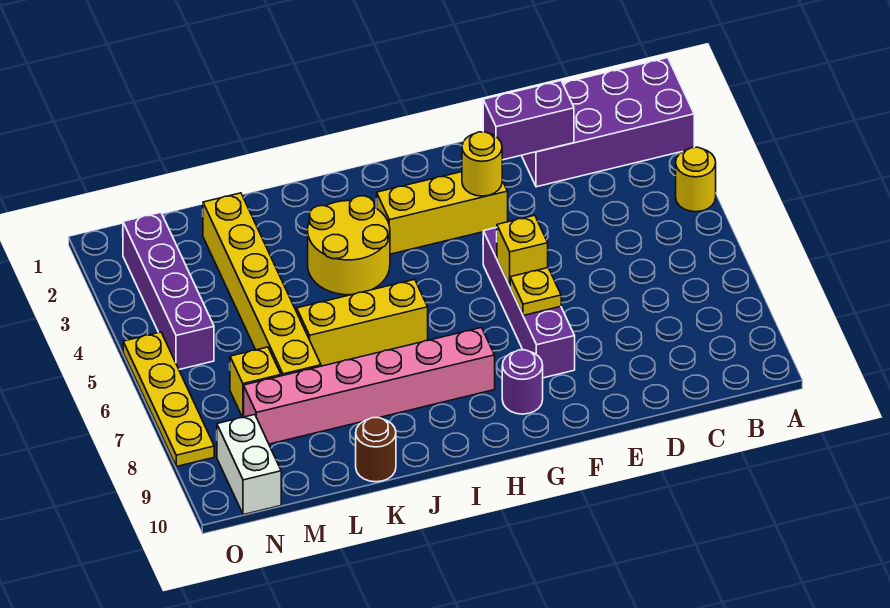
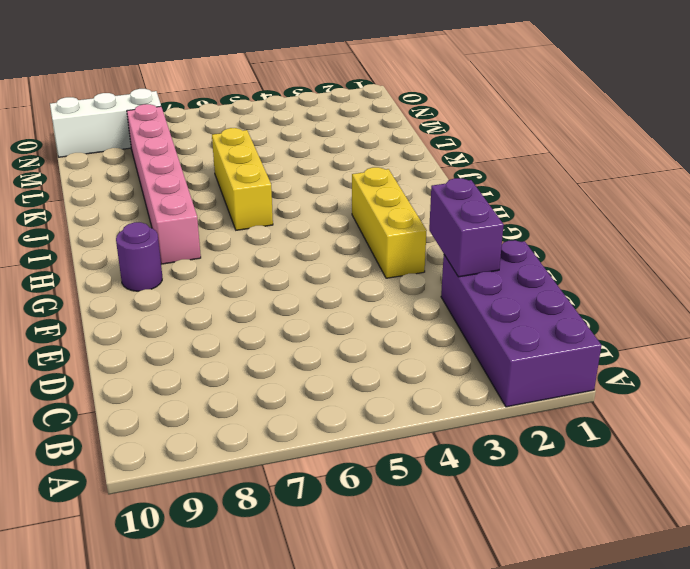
white brick N8:N10 level 1 -> white brick N9:N10 level 1
none -> yellow round brick A4 level 1
none -> purple brick F5:F8 level 1
none -> yellow round brick I3:J4 level 1

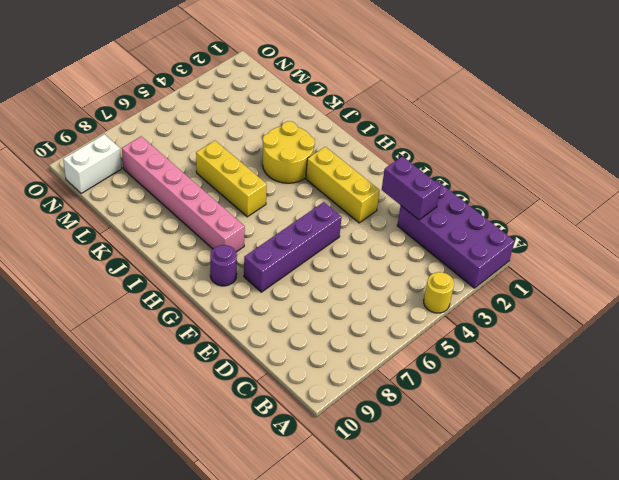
none -> brown round brick K10 level 1
none -> yellow brick L2:L7 level 1
none -> yellow brick M7 level 1

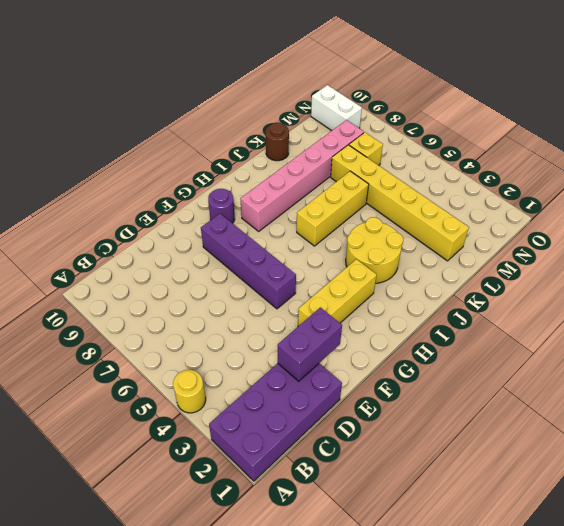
none -> purple brick N2:N5 level 1
none -> yellow plate O5:O8 level 1
none -> yellow round brick F3 level 2

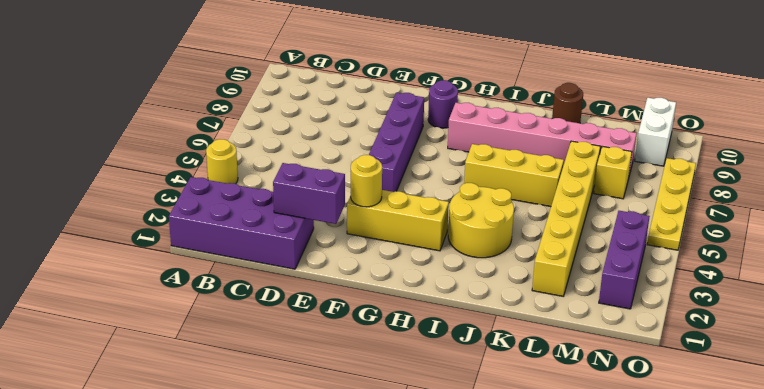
purple brick N2:N4 level 1 -> purple brick N2:N5 level 1
none -> yellow brick F6 level 2
none -> yellow plate F7 level 2

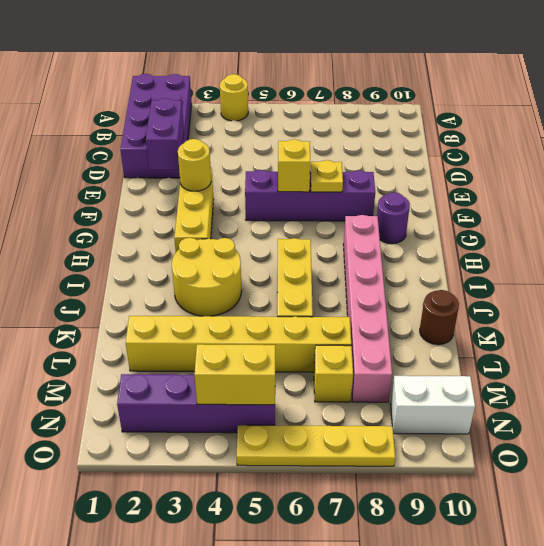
yellow brick N4:N5 level 2 -> none

